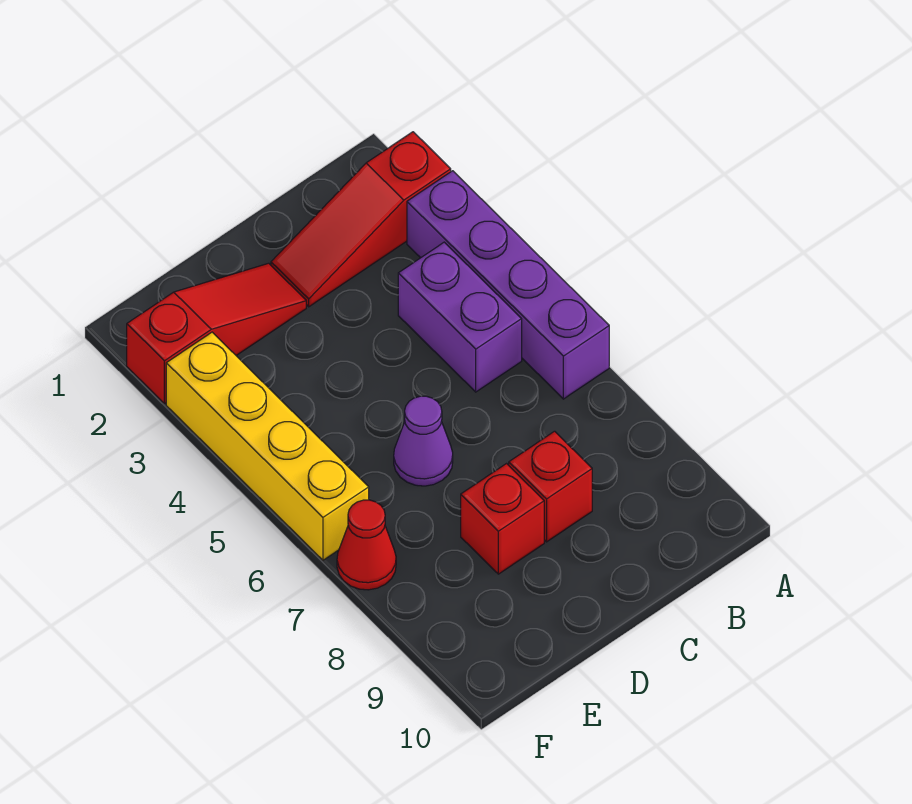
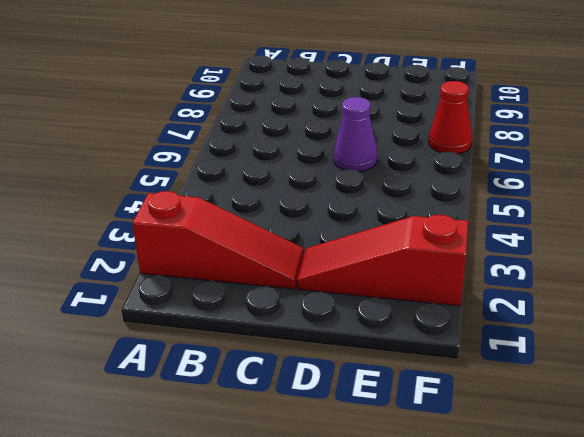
none -> purple brick A3:A6 level 1
none -> purple brick B4:B5 level 1

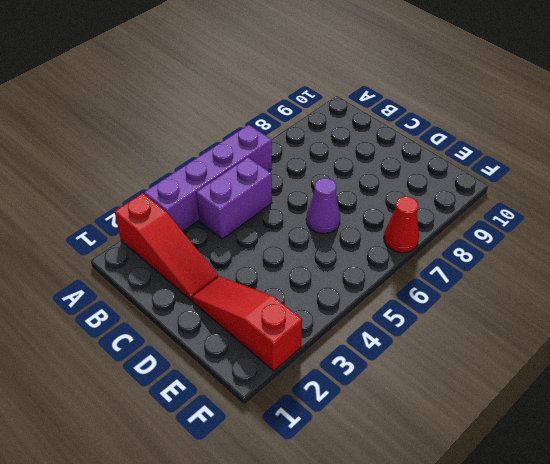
none -> red brick C8 level 1
none -> red brick D8 level 1

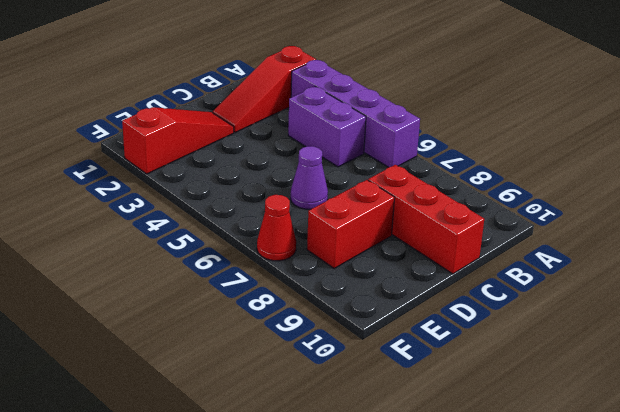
red brick C8:C10 level 1 -> red brick C8 level 1
red brick D8:E8 level 1 -> red brick D8 level 1
none -> yellow brick F3:F6 level 1

